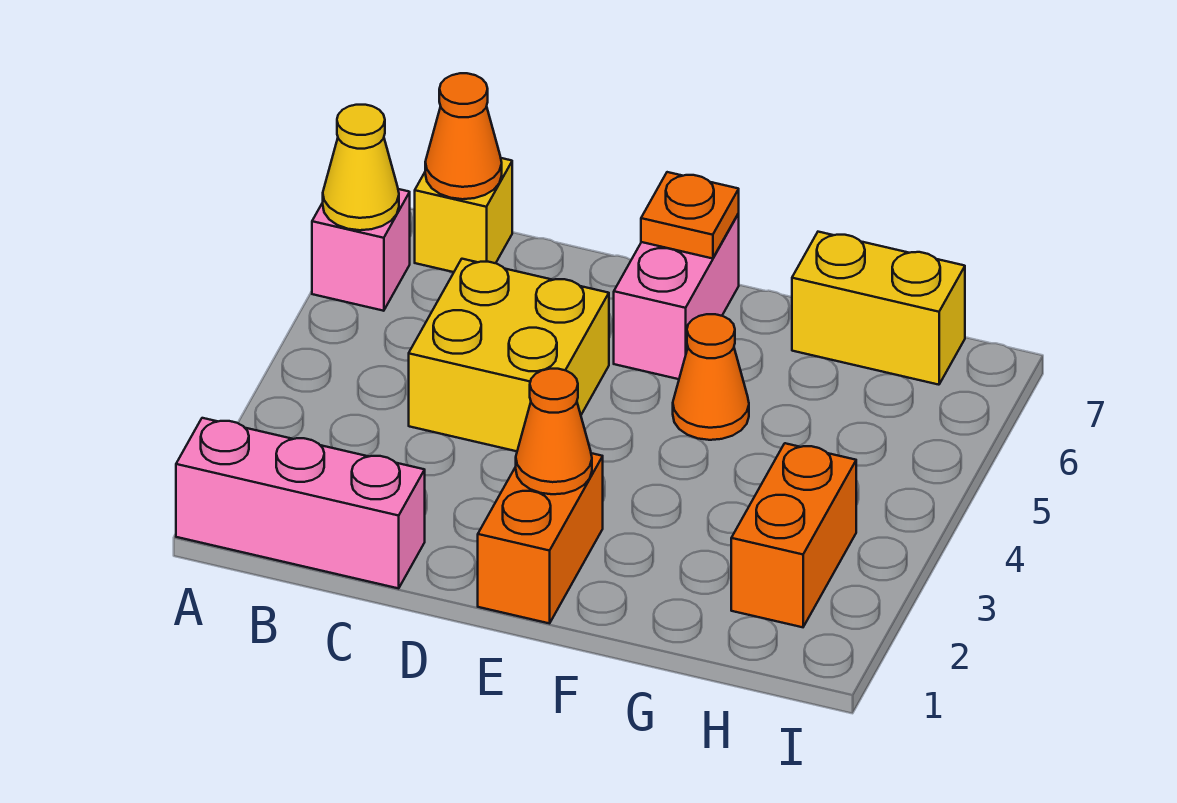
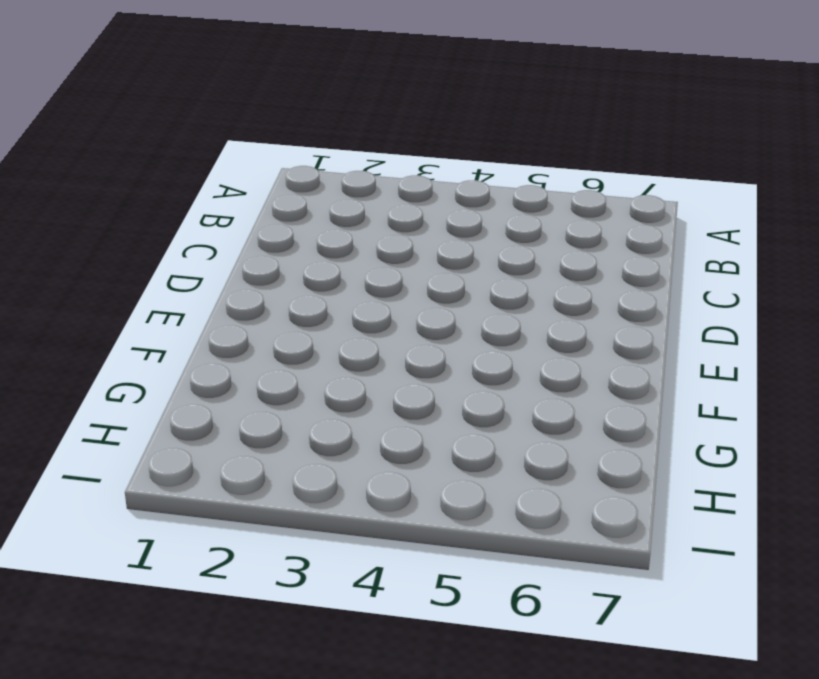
none -> pink brick A1:C1 level 1
none -> pink brick A6 level 1
none -> yellow brick B7 level 1

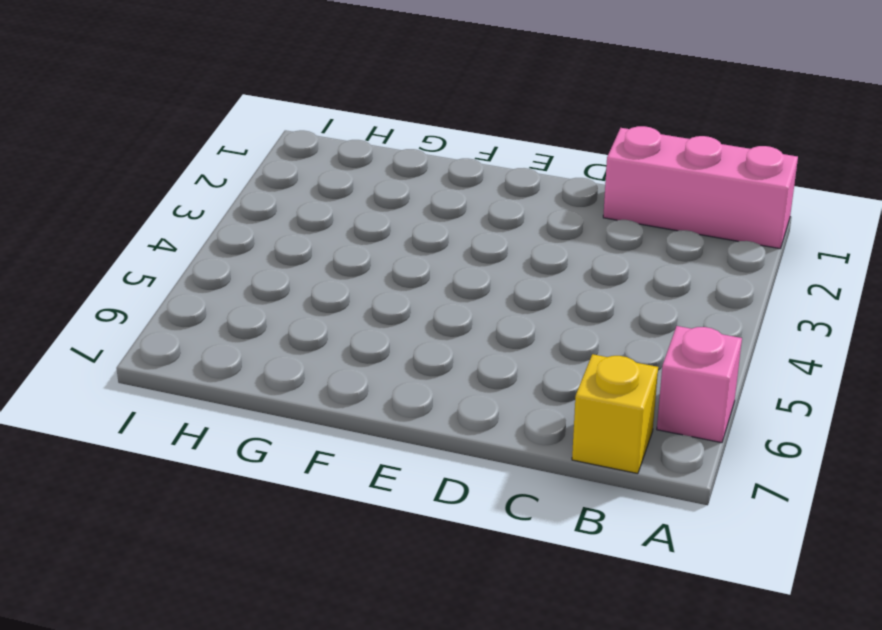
none -> yellow brick C4:D5 level 1
none -> orange brick E1:E2 level 1
none -> pink brick E6:E7 level 1

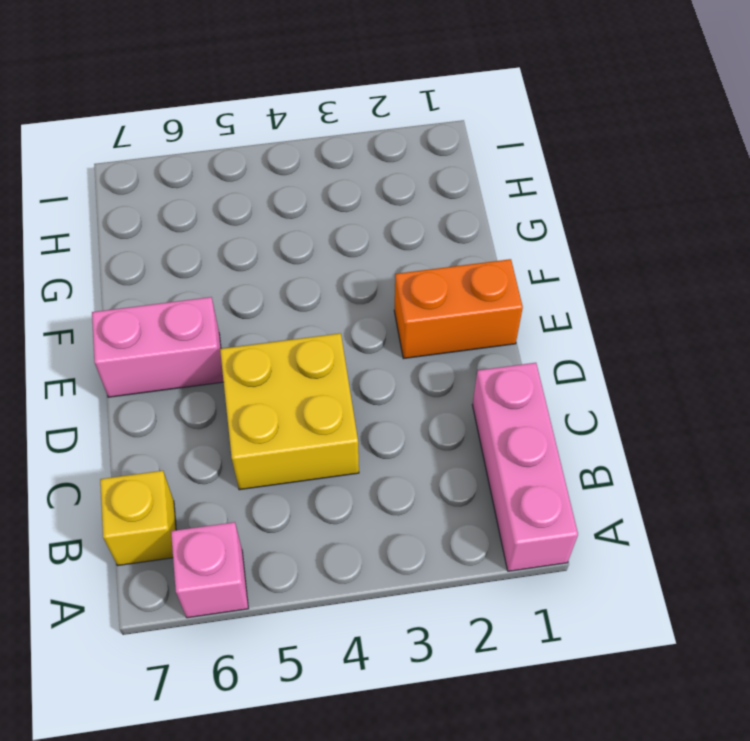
none -> orange cone F5 level 1
none -> yellow brick G7:H7 level 1
none -> orange brick H2:H3 level 1

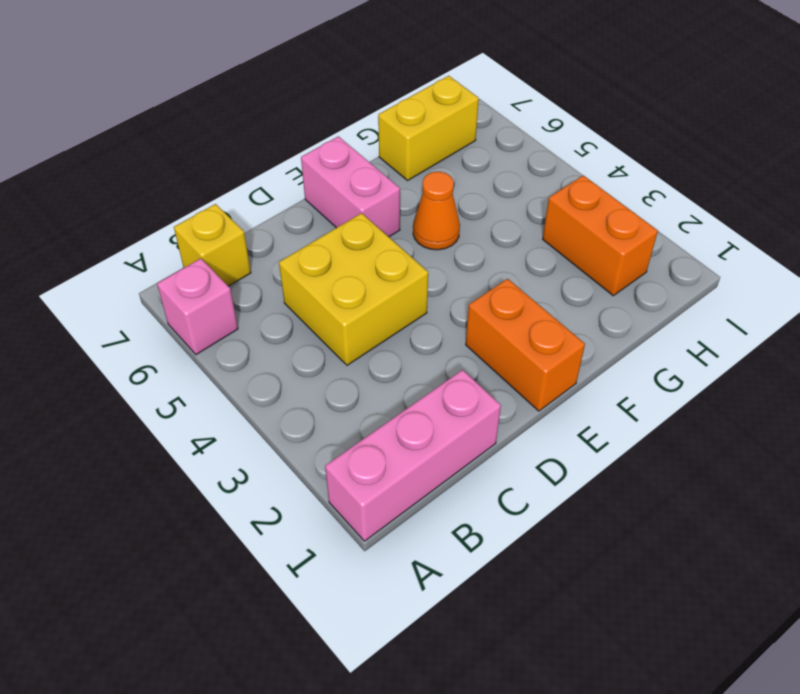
none -> yellow cone A6 level 2
none -> orange cone B7 level 2
none -> orange cone E2 level 2

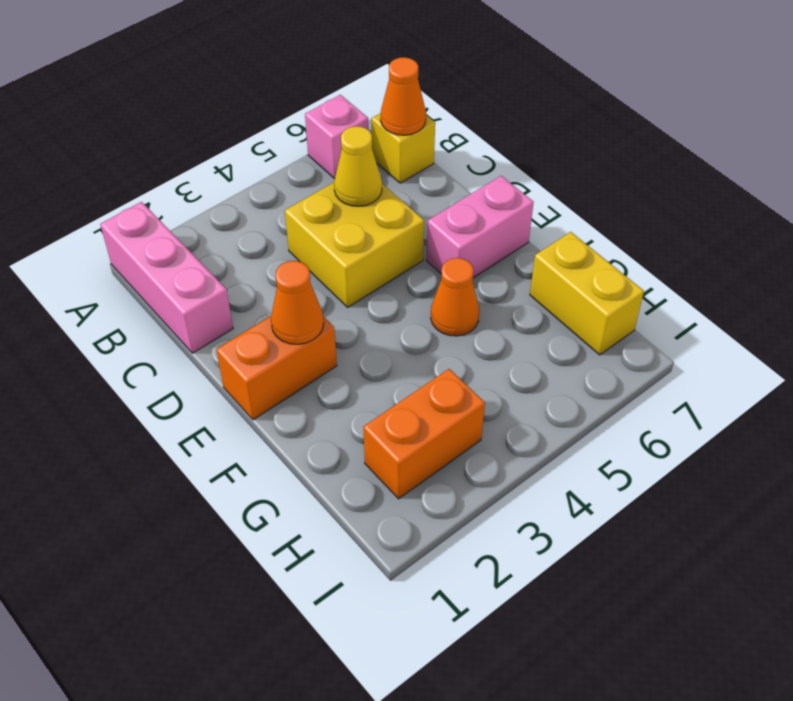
yellow cone C5 level 2 -> yellow cone A6 level 2
none -> orange plate E7 level 2

